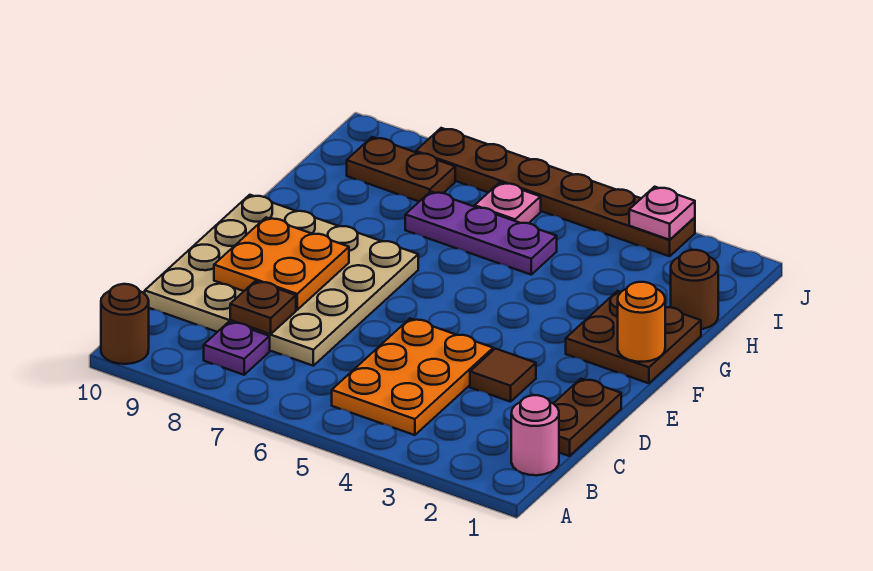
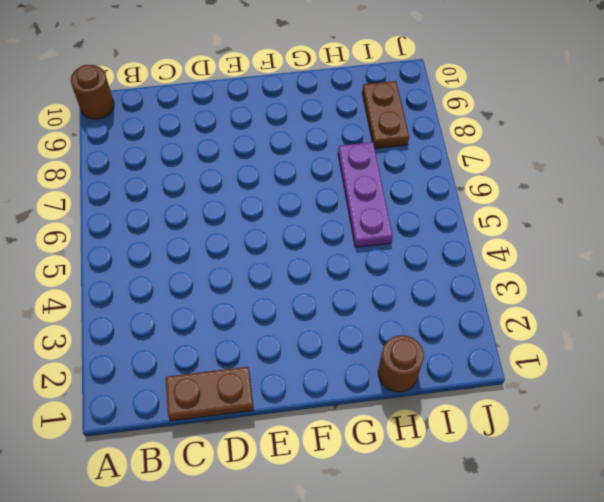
none -> pink round brick B1 level 1
none -> orange plate B4:D5 level 1
none -> purple plate B8 level 1

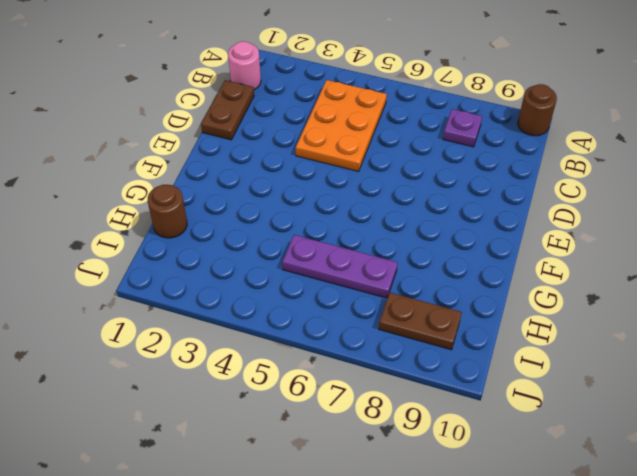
none -> tan plate C7:F10 level 1
none -> brown tile D3 level 1
none -> brown plate F1:G2 level 1

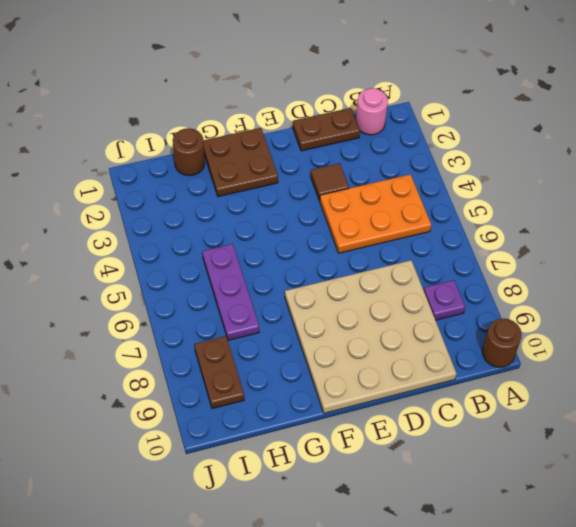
none -> pink plate I6 level 1
none -> brown plate J3:J8 level 1
none -> brown plate C8 level 2

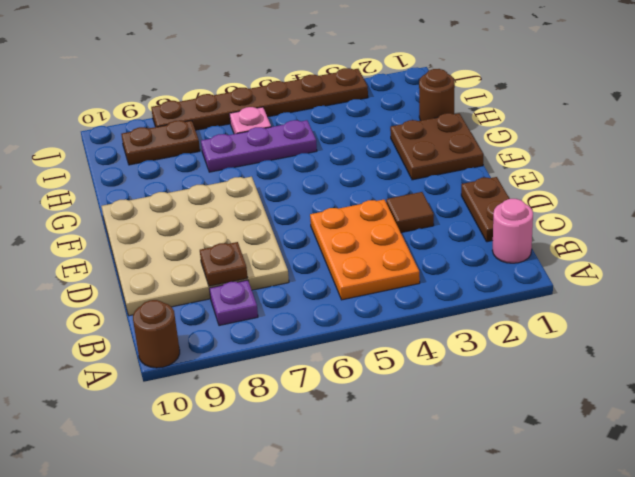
none -> orange plate D8:E9 level 2
none -> orange round brick F1 level 2
none -> pink plate J3 level 2

